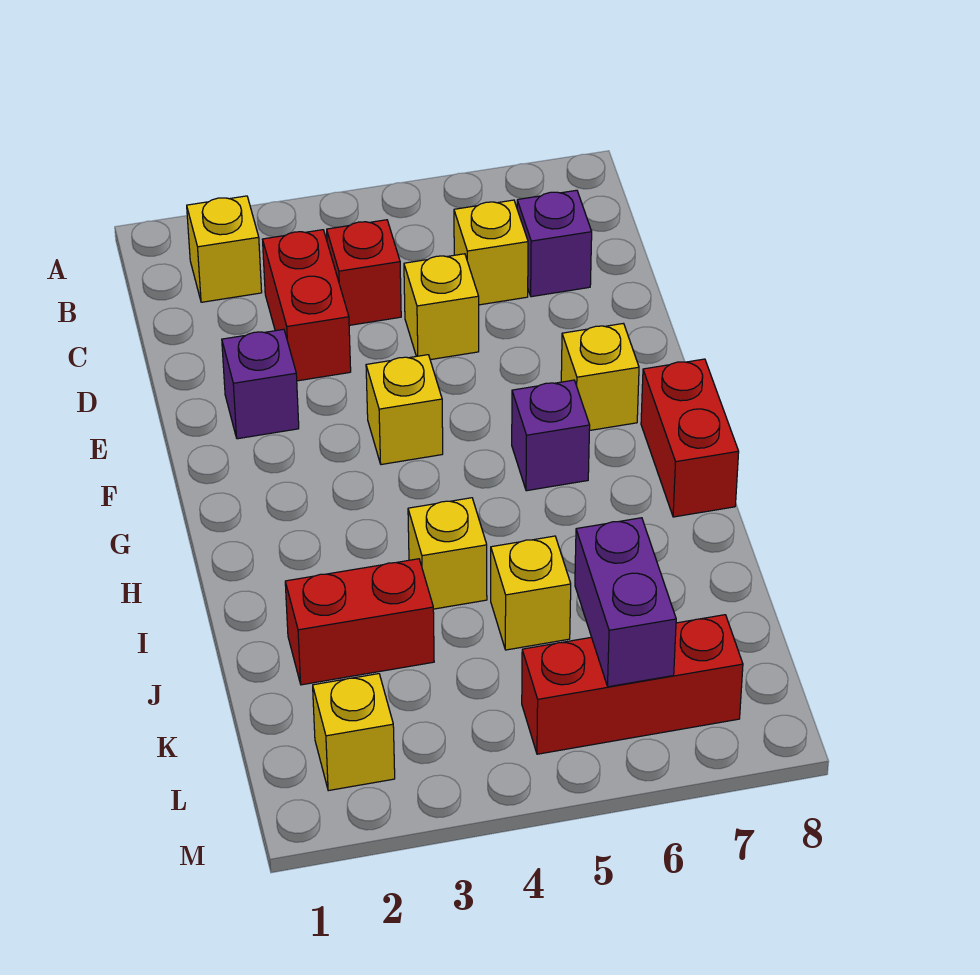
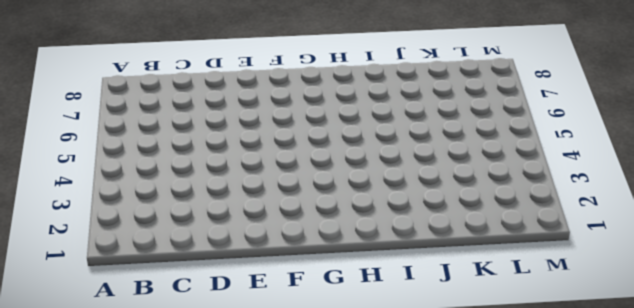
none -> yellow brick B2 level 1
none -> red brick C3:D3 level 1
none -> red brick C4 level 1

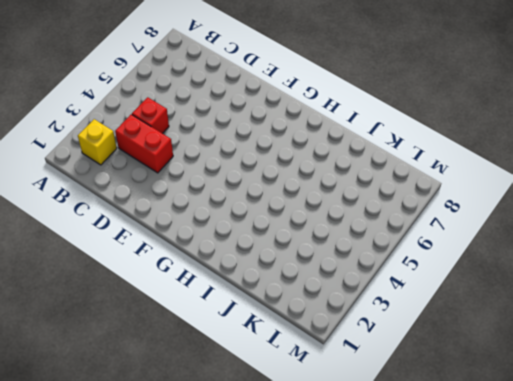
none -> yellow brick C6 level 1
none -> purple brick C7 level 1
none -> yellow brick D5 level 1

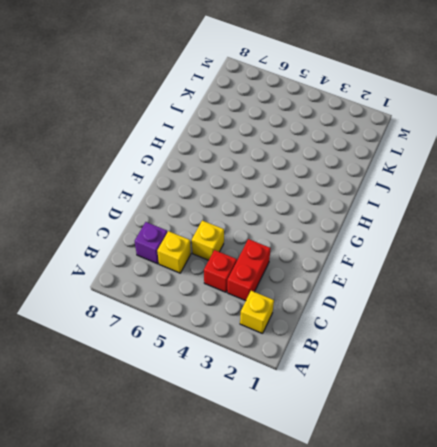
none -> purple brick E2 level 1
none -> yellow brick F4 level 1
none -> yellow brick F7 level 1

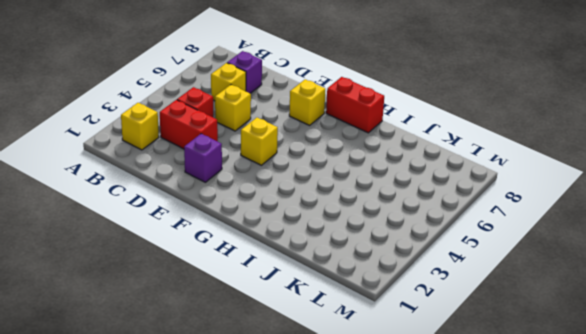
none -> purple brick G6 level 1
none -> yellow brick I4 level 1
none -> red brick J2:J3 level 1

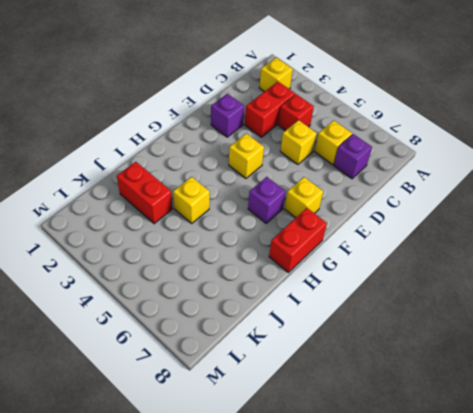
none -> yellow brick J5 level 1
none -> yellow brick L2 level 1
none -> red brick L5:L7 level 1

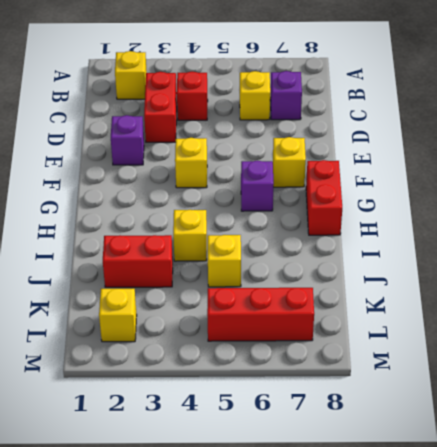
none -> yellow brick D5 level 1
none -> purple brick K6:L6 level 2

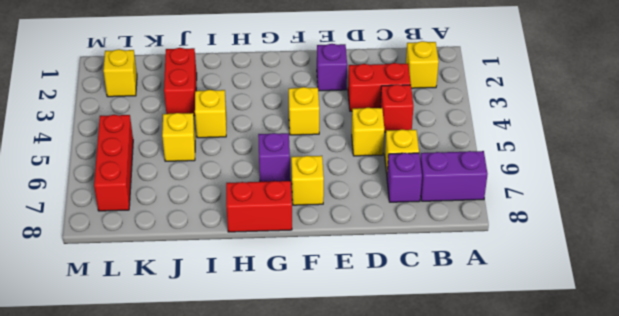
purple brick A7:B7 level 1 -> purple brick K6:L6 level 2

